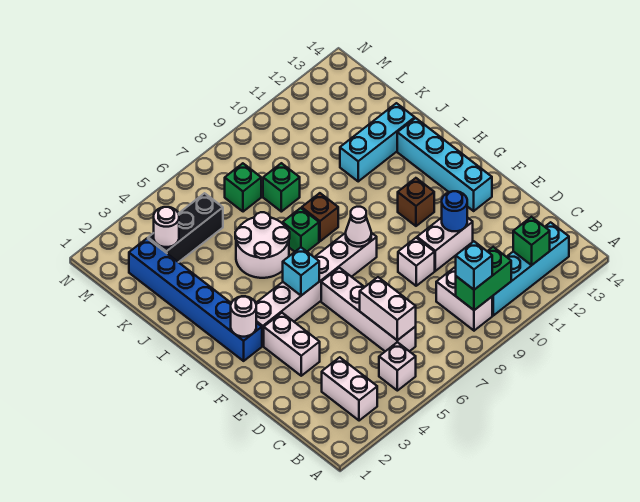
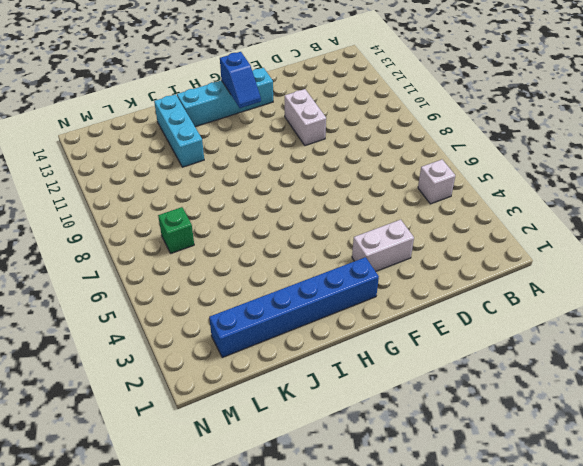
blue slope G12:G13 level 2 top 13 -> none
none -> white brick B3:C3 level 1
none -> white brick B9:C9 level 1
none -> cyan brick B10:B13 level 1

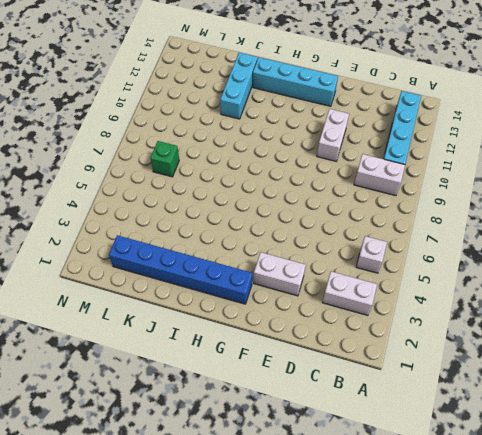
none -> white brick C6:F6 level 1
none -> white brick E9 level 1
none -> white brick G3:G8 level 1

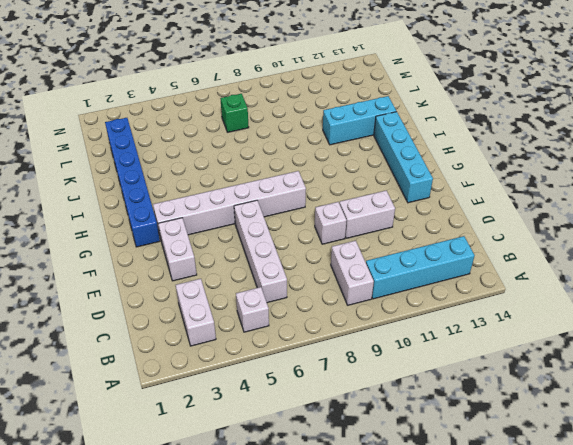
none -> brown brick G11 level 1
none -> white round brick I5:J6 level 1
none -> green brick I7 level 1

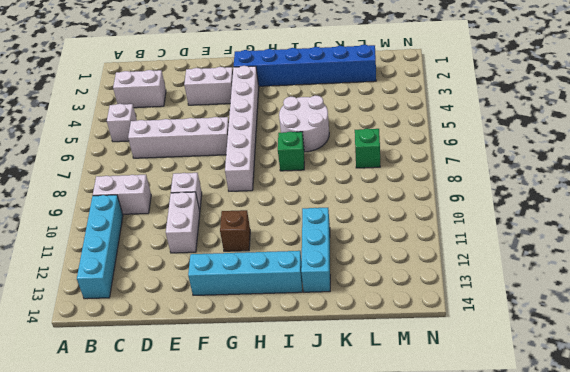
none -> brown brick I8 level 1
none -> green brick K8 level 1
none -> black brick L3:L5 level 1

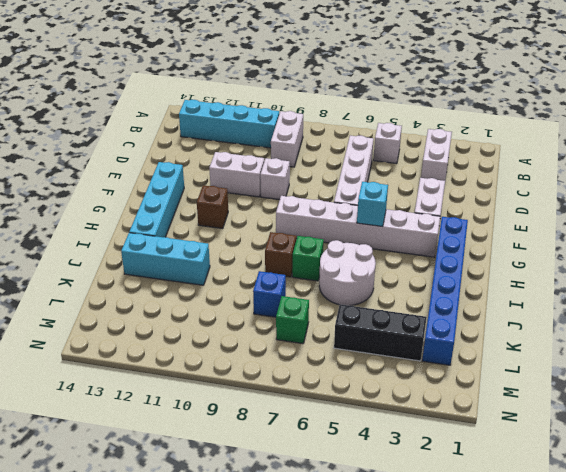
blue brick K8 level 1 -> green brick K8 level 1
none -> green brick B9:B10 level 2
none -> green brick B12 level 2
none -> white brick C6:D6 level 2

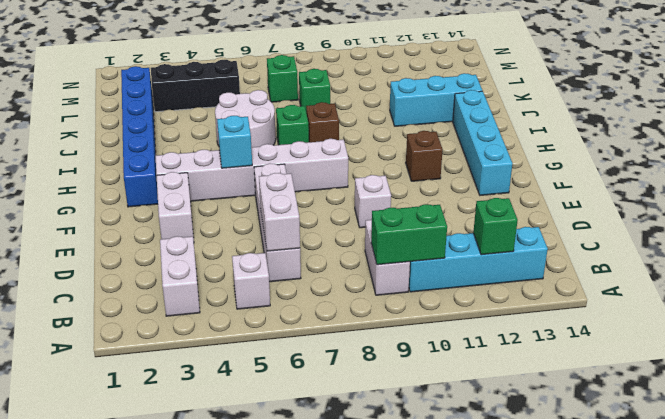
none -> white brick E10:E11 level 1
none -> blue round brick E11 level 2
none -> white round brick G2 level 2

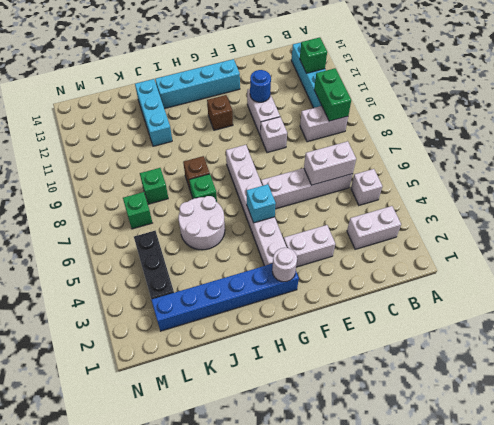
none -> white cone G8 level 2
none -> white round brick L3 level 2
none -> cyan brick B9 level 3

